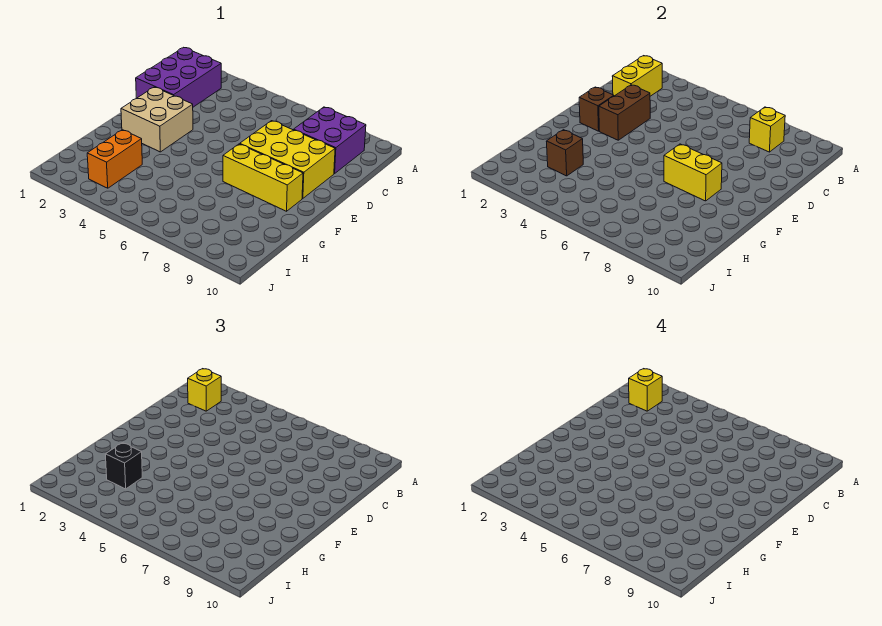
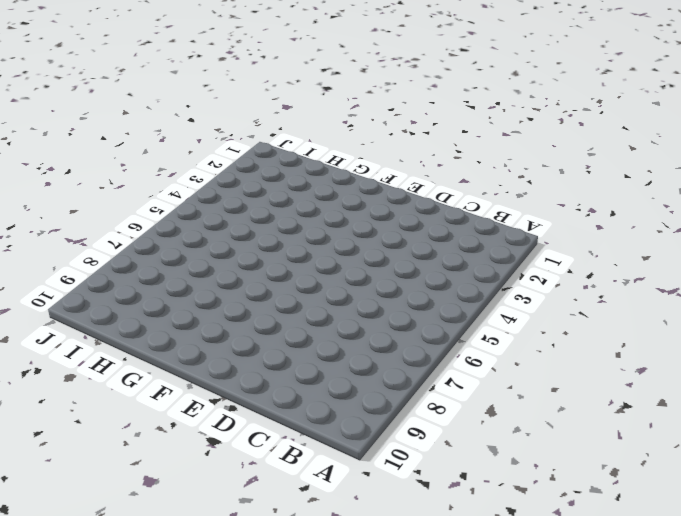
none -> purple brick B1:D2 level 1
none -> purple brick B8:C9 level 1
none -> yellow brick D7:E9 level 1

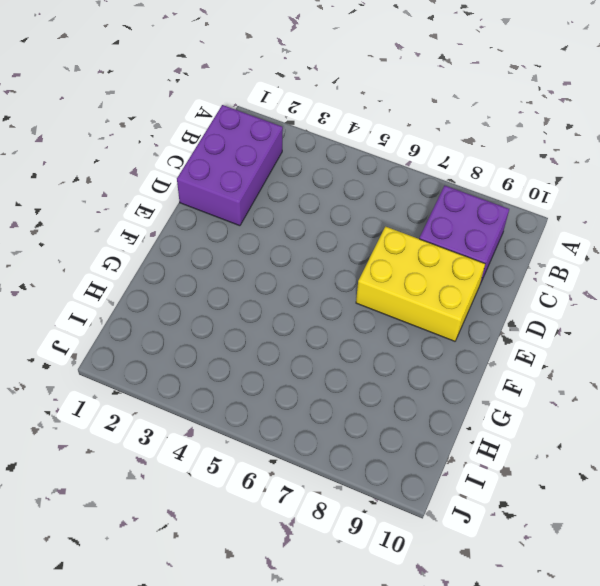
none -> tan brick E2:F3 level 1
none -> yellow brick F7:F9 level 1
none -> orange brick H3:I3 level 1

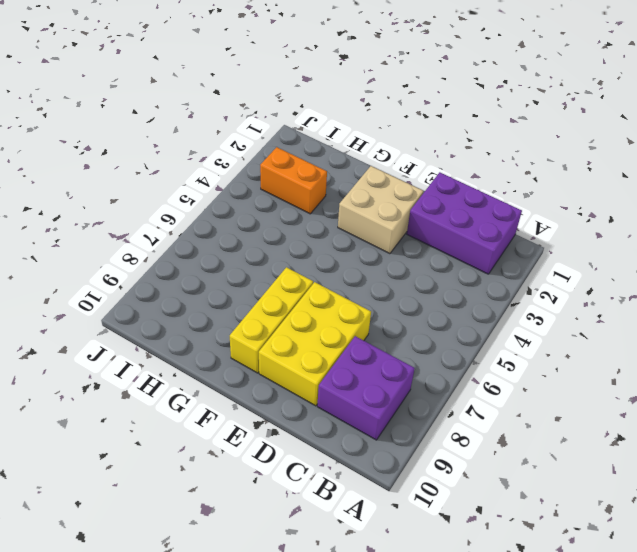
none -> yellow brick B2:C2 level 2
none -> yellow brick B8 level 2
none -> brown brick D3:E3 level 2

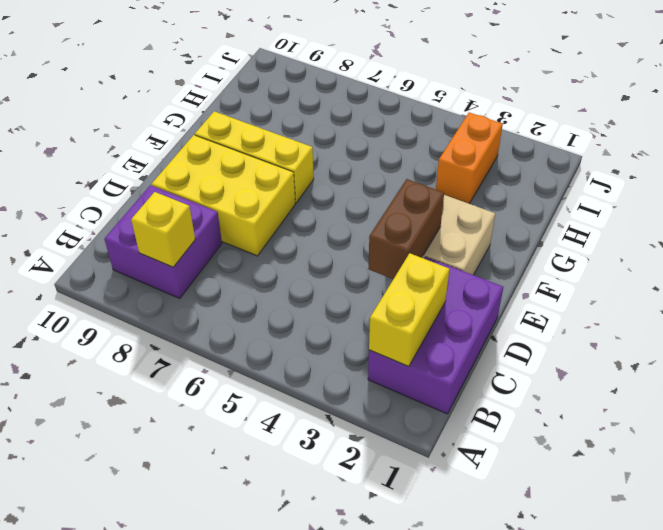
none -> brown brick E2 level 2
none -> yellow brick F7:F8 level 2
none -> brown brick H3 level 2

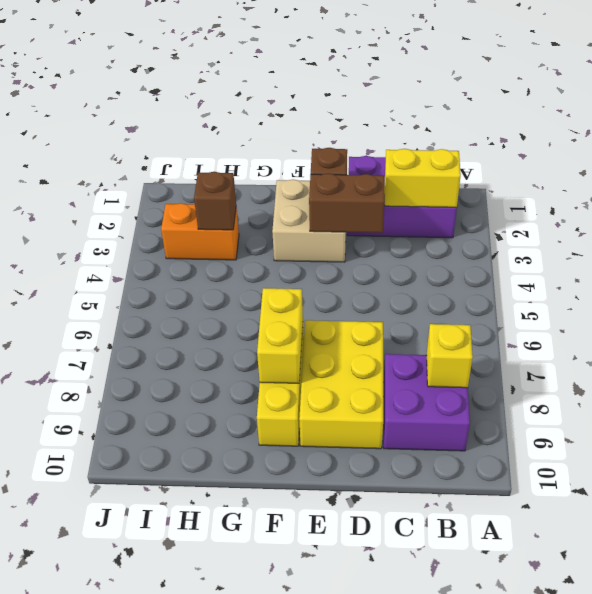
none -> yellow brick B2 level 3
none -> black brick H3 level 3
none -> yellow brick B2 level 4

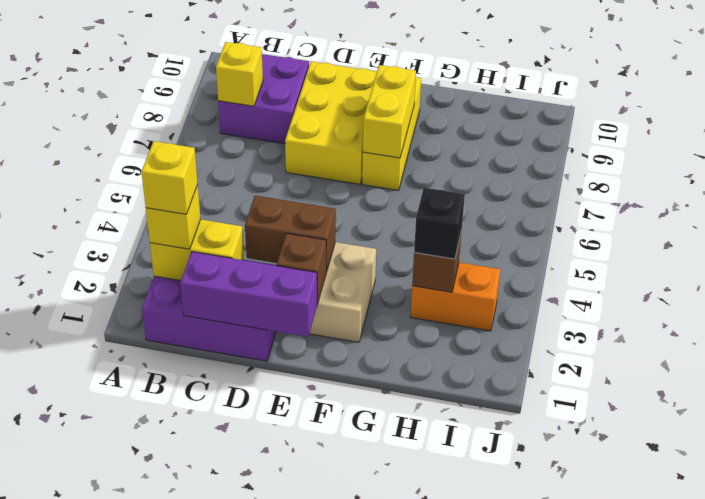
purple brick C1:E1 level 2 -> none

